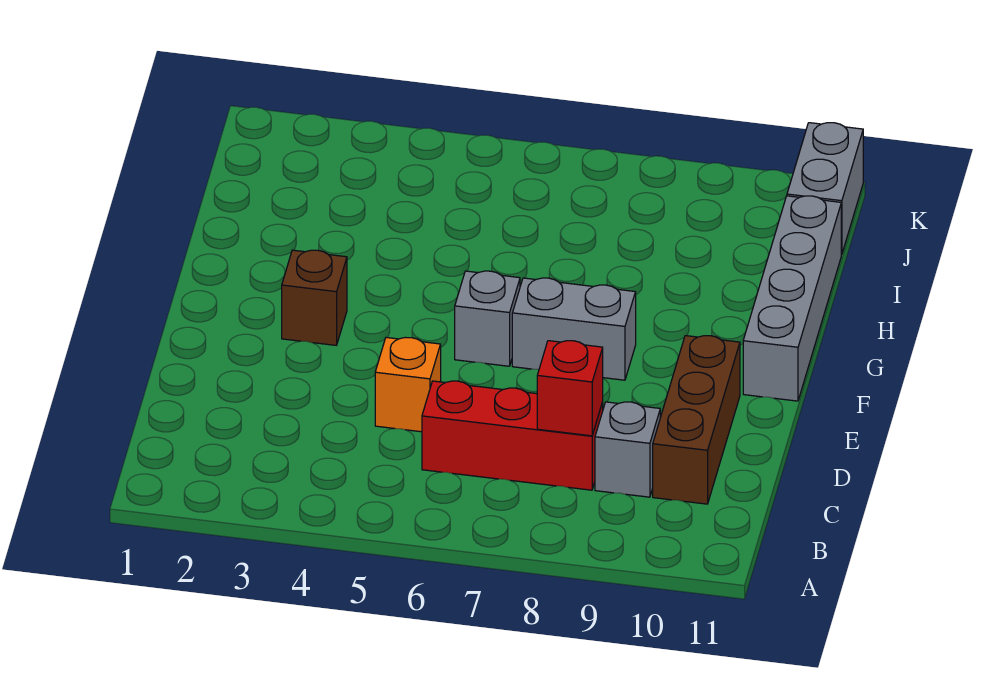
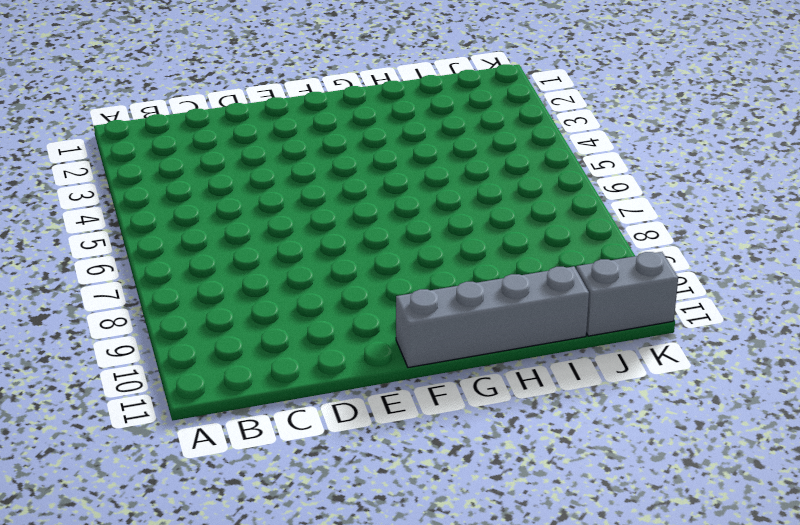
none -> red brick C6:C8 level 1
none -> grey brick C9 level 1

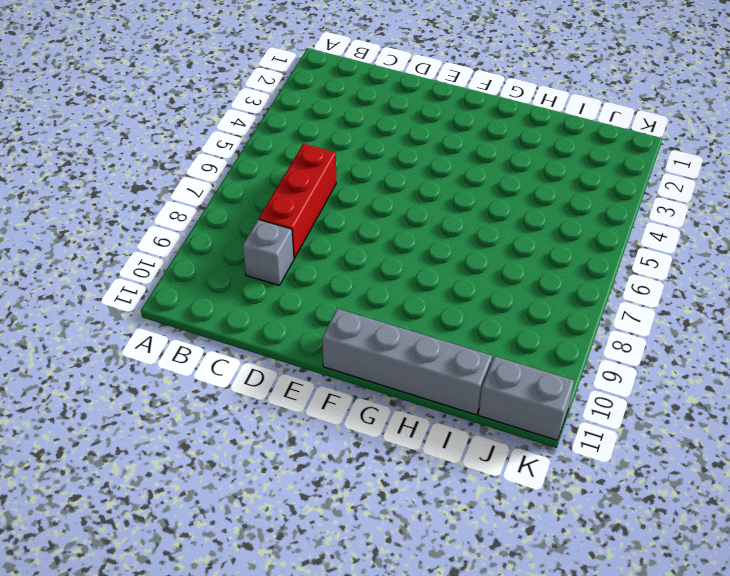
none -> brown brick C10:E10 level 1
none -> orange brick D5 level 1

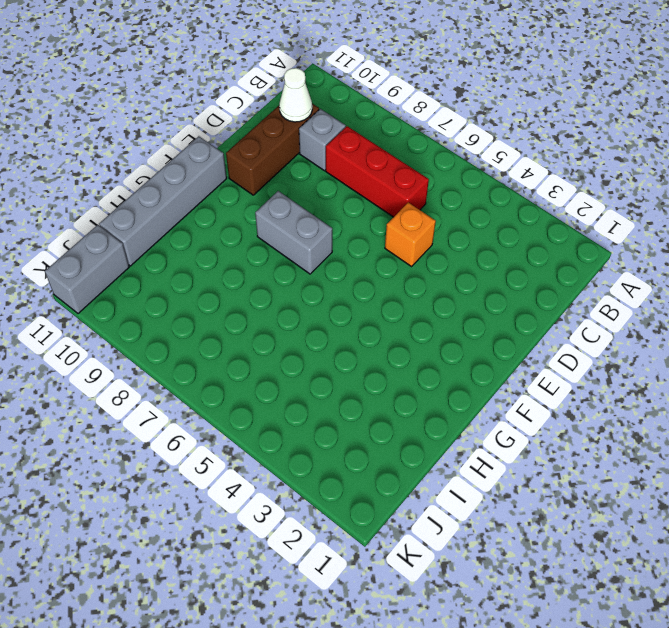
white cone C10 level 2 -> none
none -> brown brick F3 level 1
none -> grey brick F6 level 1

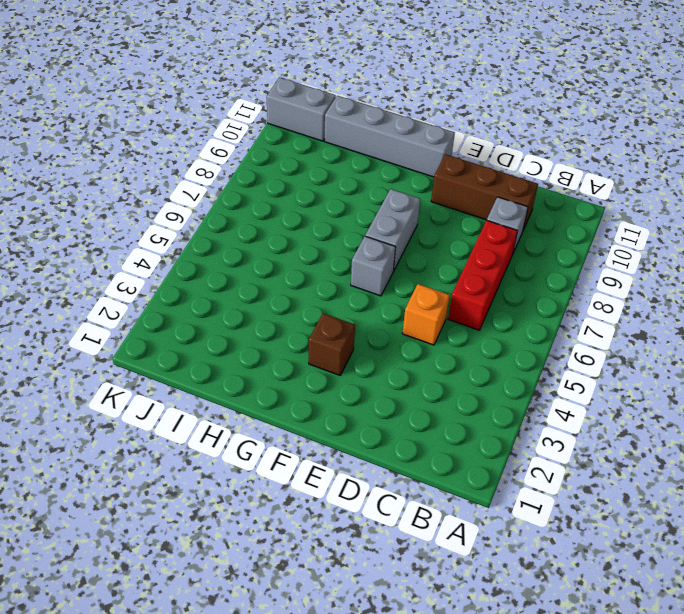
none -> red brick C8 level 2

